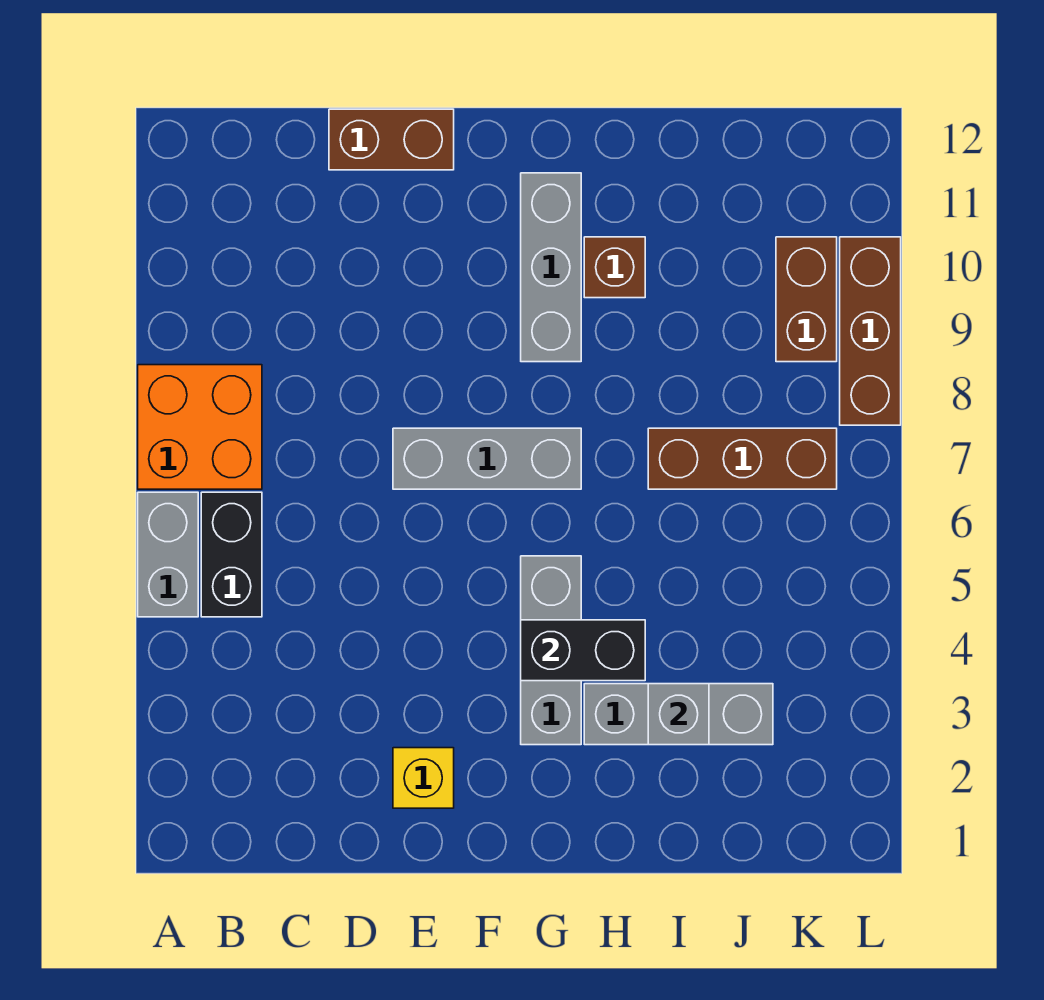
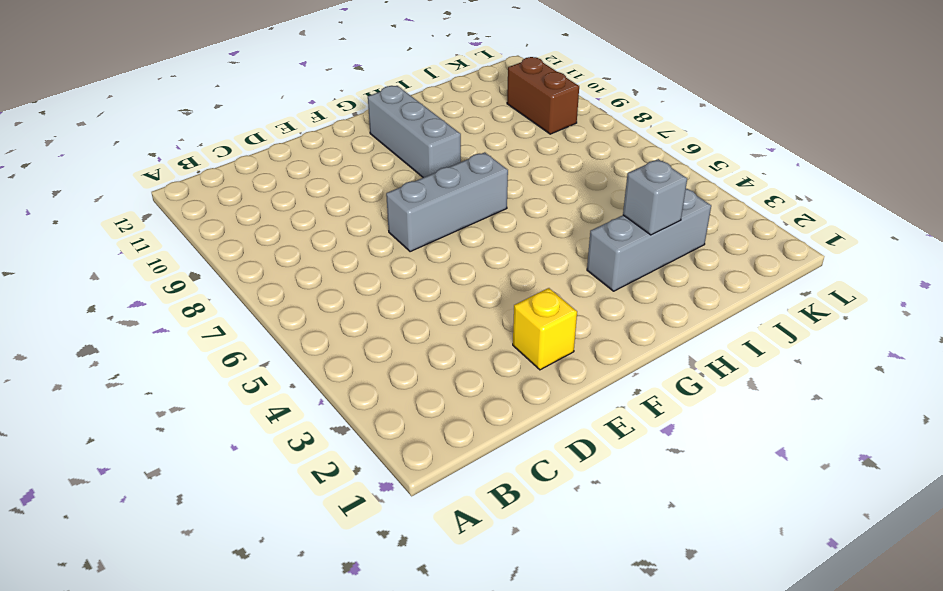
none -> grey brick A5:A6 level 1
none -> orange brick A7:B8 level 1
none -> black brick B5:B6 level 1

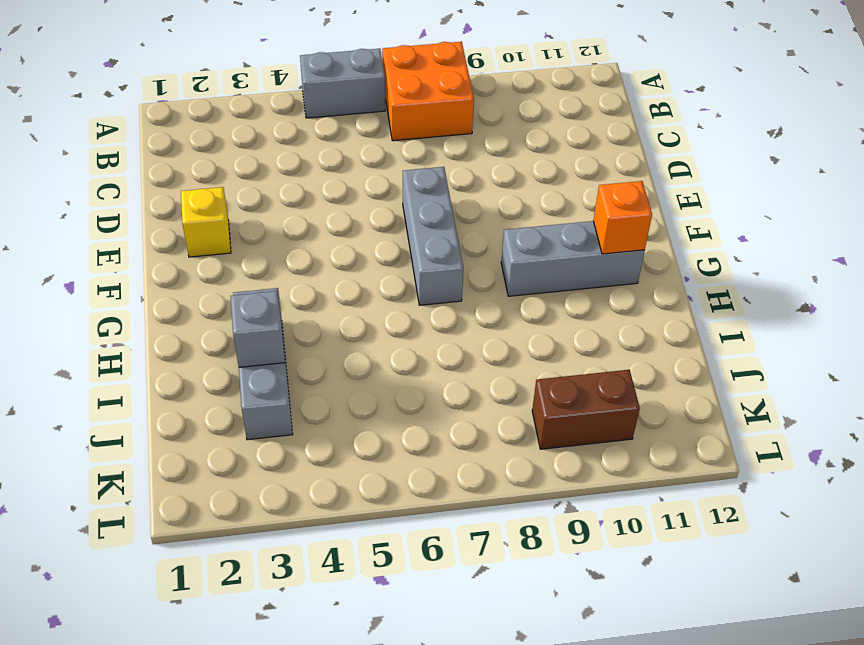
orange brick G11 level 2 -> none
none -> black brick B5:B6 level 1
none -> brown brick D12:E12 level 1
none -> grey brick G3:G5 level 1

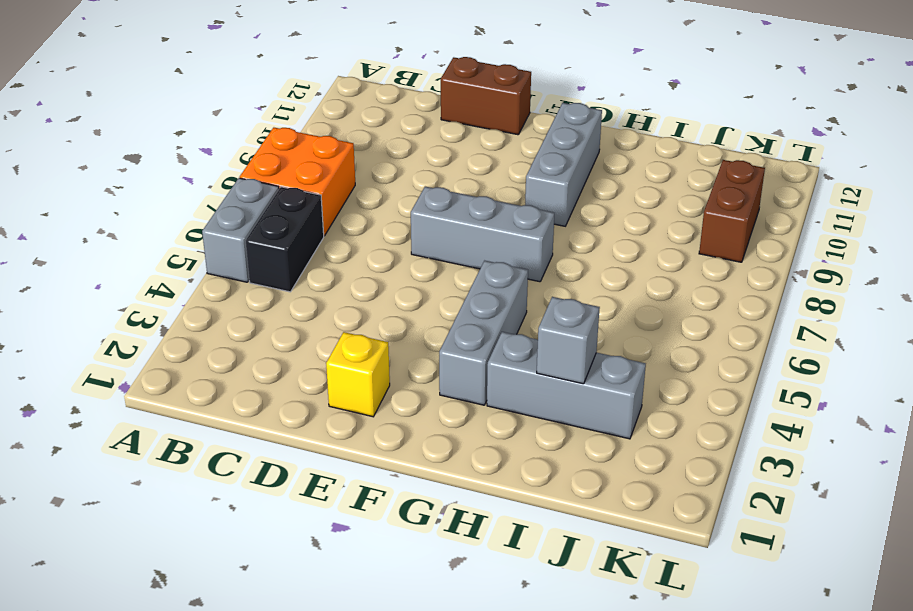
none -> brown brick H10 level 1
none -> brown brick I7:K7 level 1
none -> brown brick L8:L10 level 1

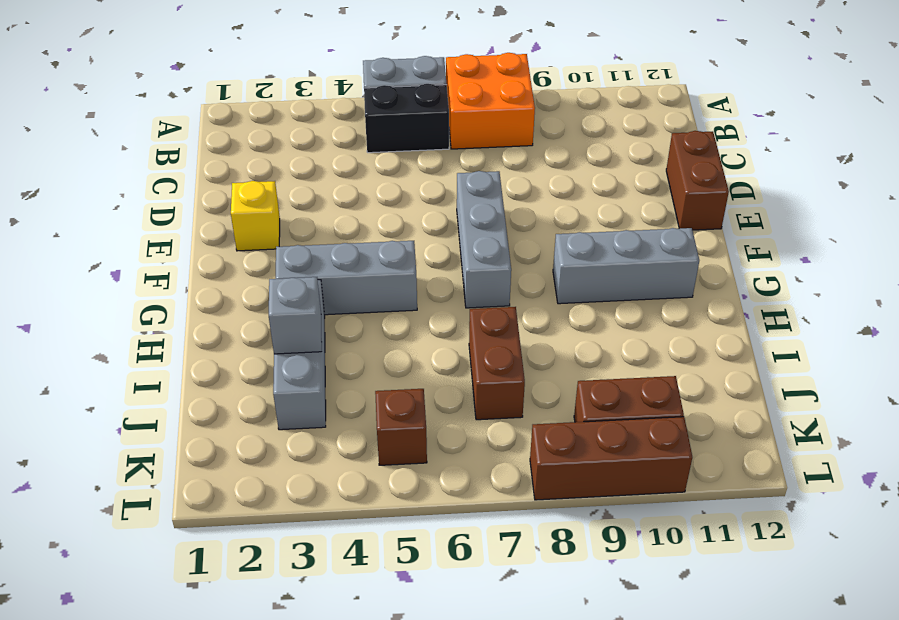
brown brick I7:J7 level 1 -> brown brick I7:K7 level 1
brown brick K5 level 1 -> brown brick H10 level 1
none -> black brick G4:H4 level 2

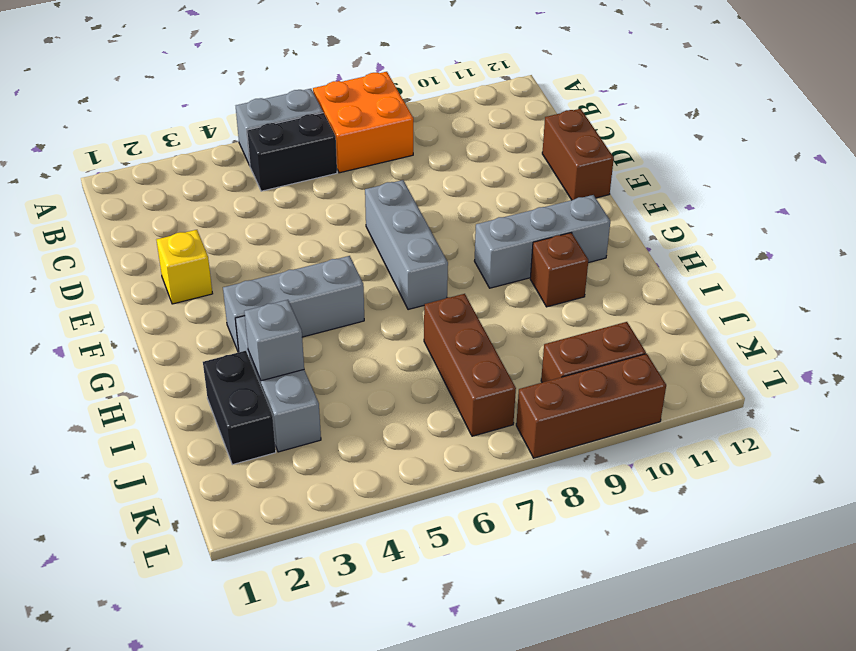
black brick I2:J2 level 1 -> black brick G4:H4 level 2

